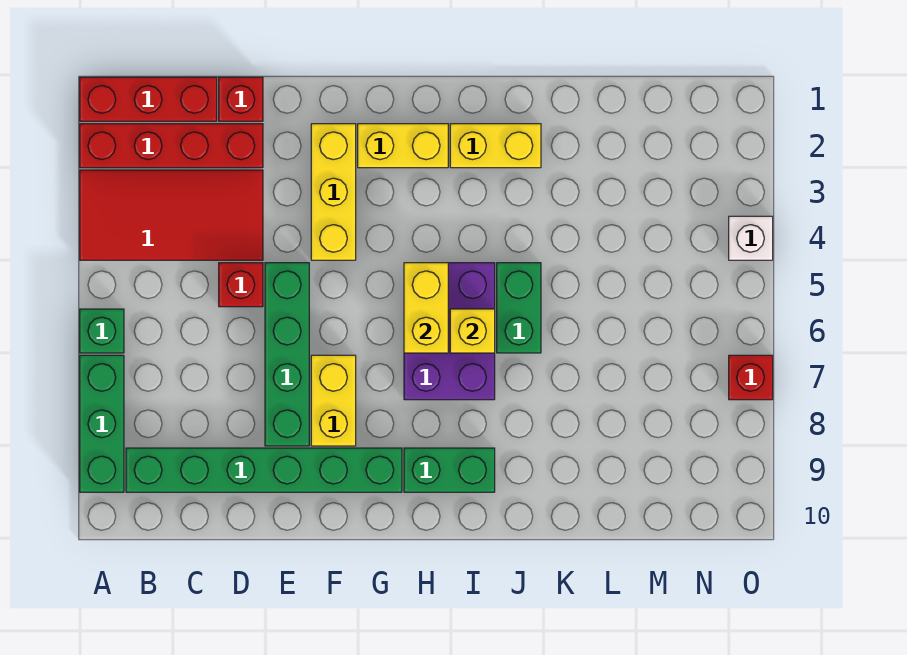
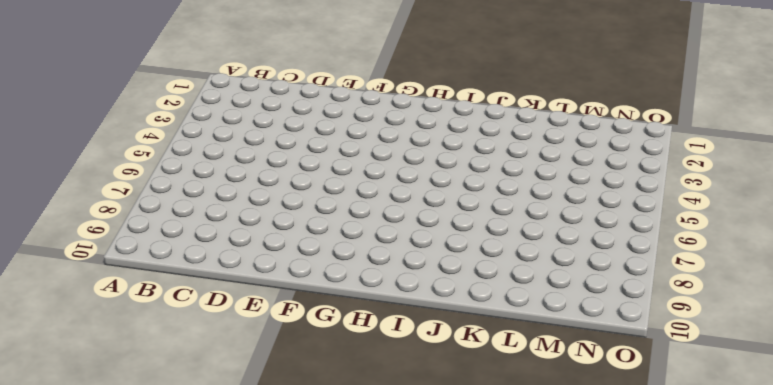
none -> red brick A1:C1 level 1
none -> red brick A2:D2 level 1
none -> red tile A3:D4 level 1

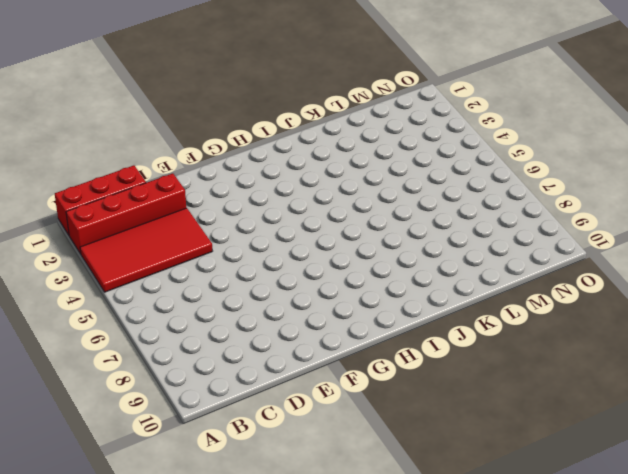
none -> green brick A6 level 1
none -> green brick A7:A9 level 1
none -> green brick B9:G9 level 1

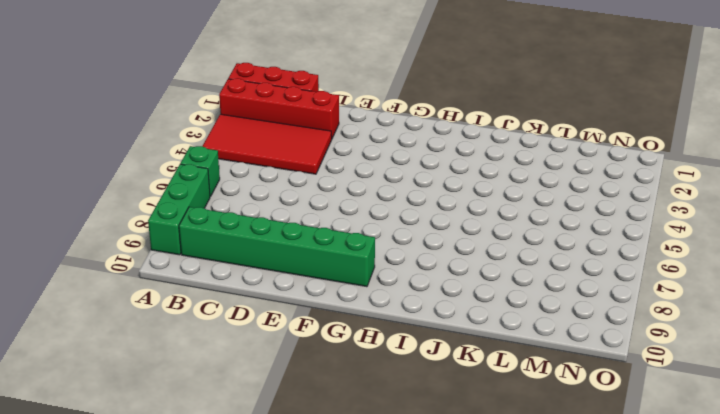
none -> red brick D1 level 1
none -> red brick D5 level 1
none -> green brick E5:E8 level 1

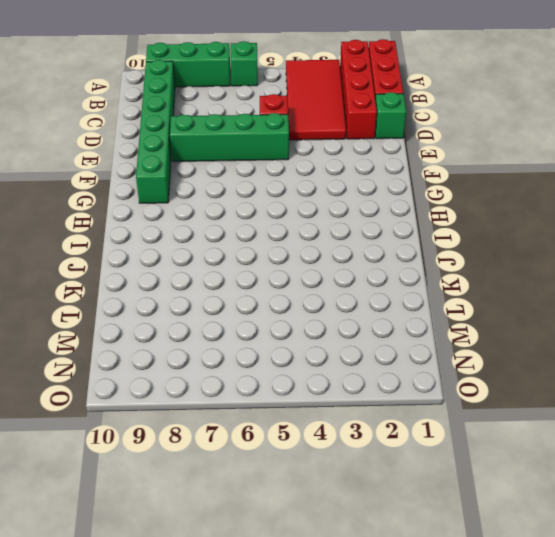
green brick D1 level 1 -> red brick D1 level 1
none -> yellow brick F2:F4 level 1
none -> yellow brick F7:F8 level 1
none -> yellow brick G2:H2 level 1

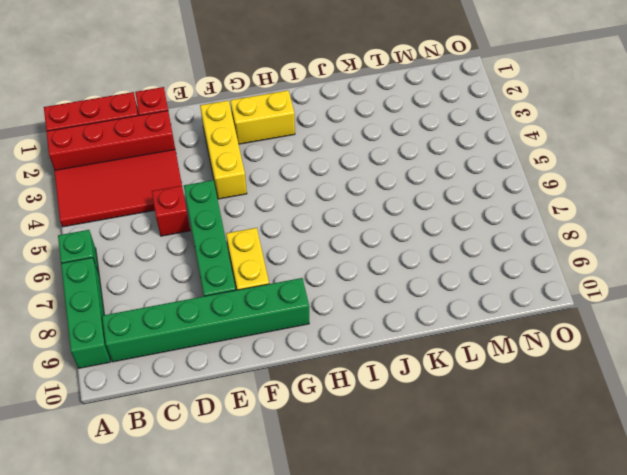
none -> purple brick H5:I7 level 1
none -> green brick H9:I9 level 1
none -> yellow brick I2:J2 level 1

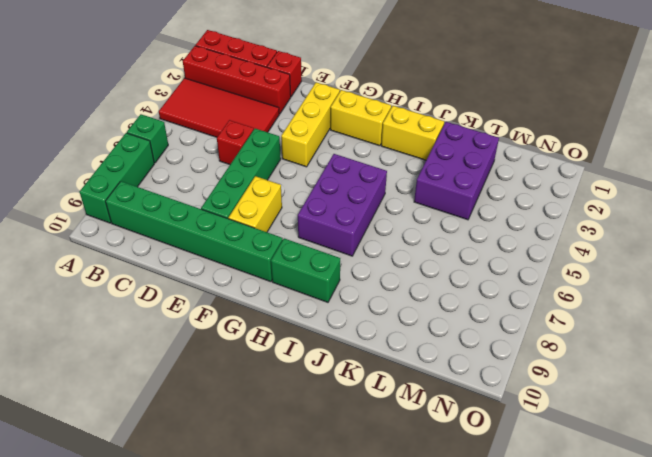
purple brick K2:L4 level 1 -> none
none -> green brick J5:J6 level 1
none -> white brick O4 level 1
none -> red brick O7 level 1

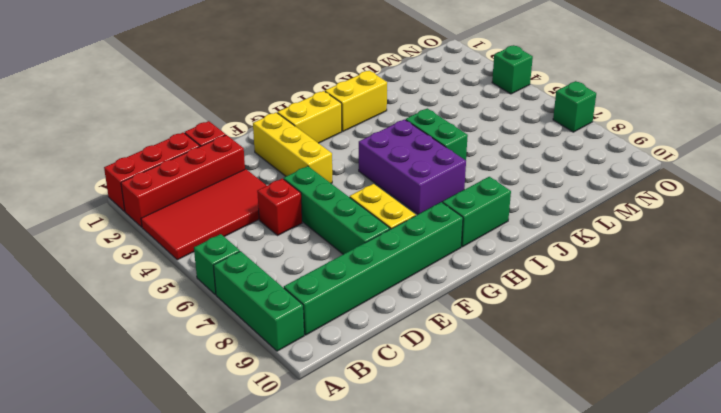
green brick O4 level 1 -> white brick O4 level 1
green brick O7 level 1 -> red brick O7 level 1
none -> yellow brick H5:H6 level 2
none -> yellow brick I6 level 2

